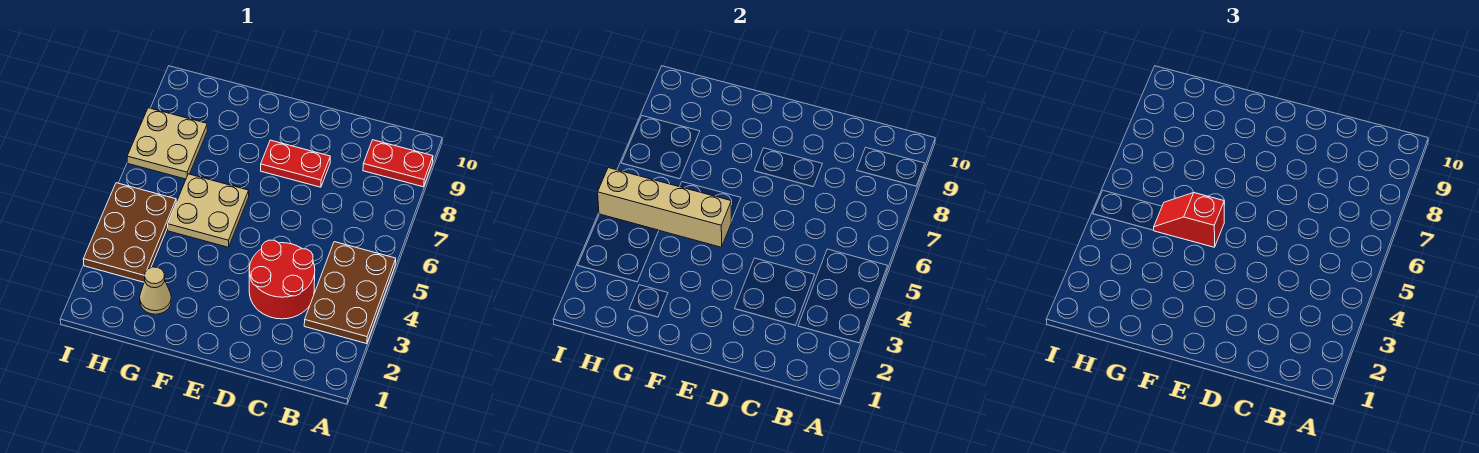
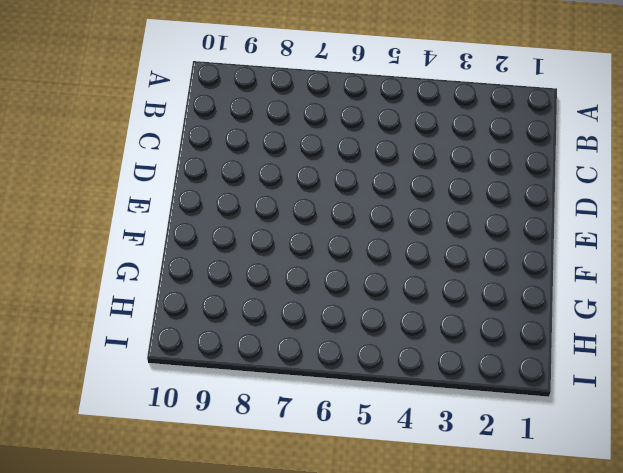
none -> brown plate A3:B5 level 1
none -> red plate A9:B9 level 1

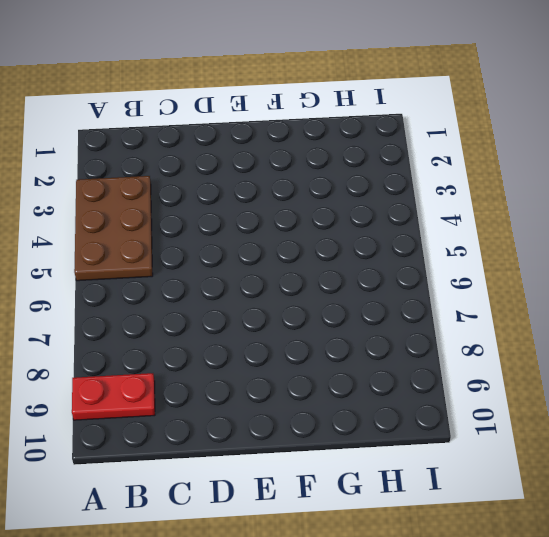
none -> red round brick C3:D4 level 1
none -> red plate D8:E8 level 1

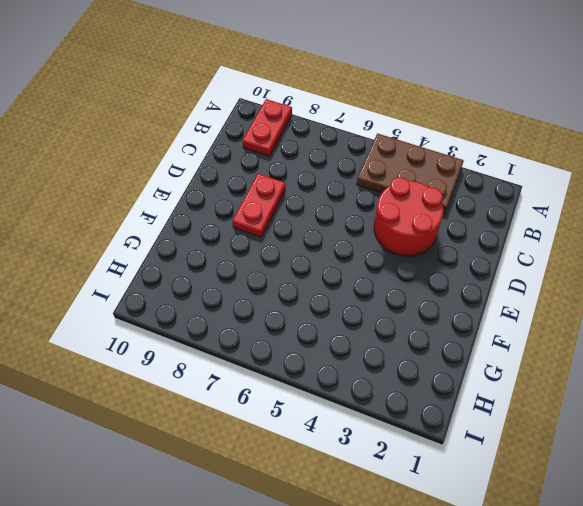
none -> tan plate F5:G6 level 1
none -> tan cone G2 level 1

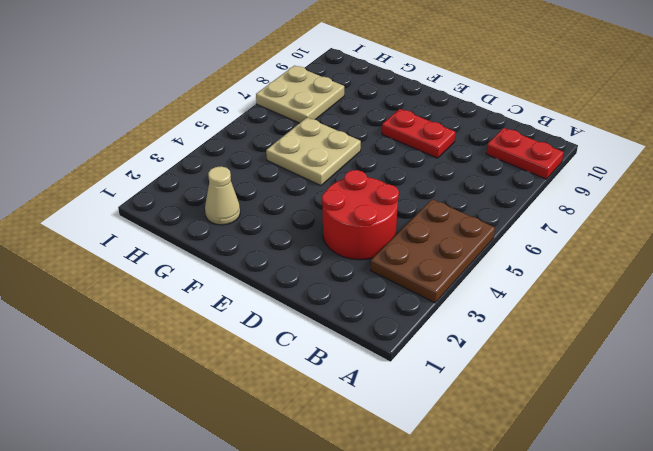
none -> brown plate H3:I5 level 1
none -> tan brick F5:I5 level 2

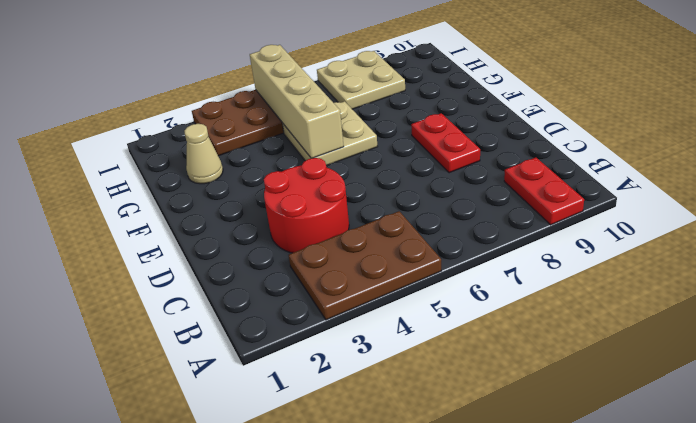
none -> red slope F5:G5 level 3 top F

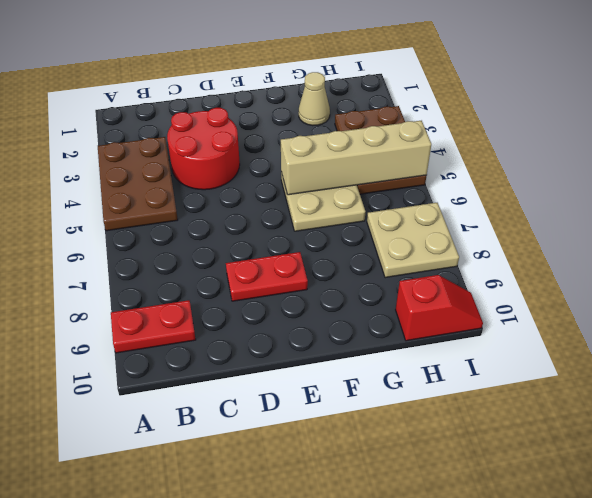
red slope H10:I10 level 1 top H -> red slope F5:G5 level 3 top F

